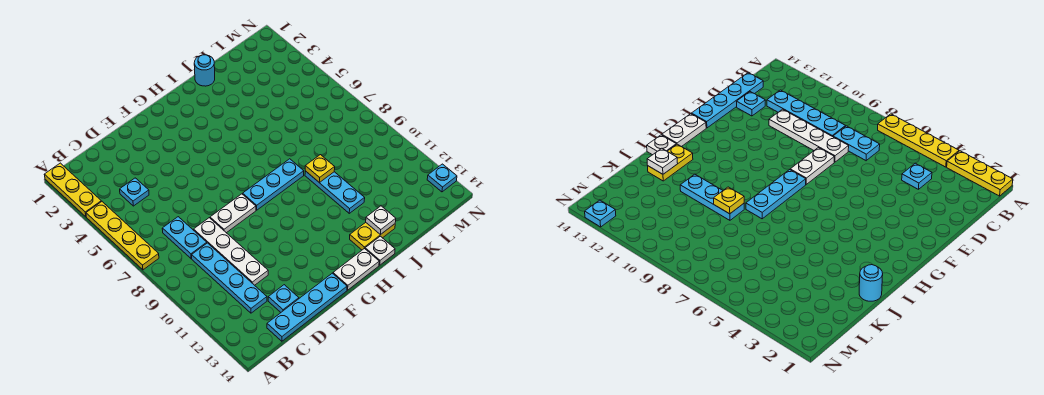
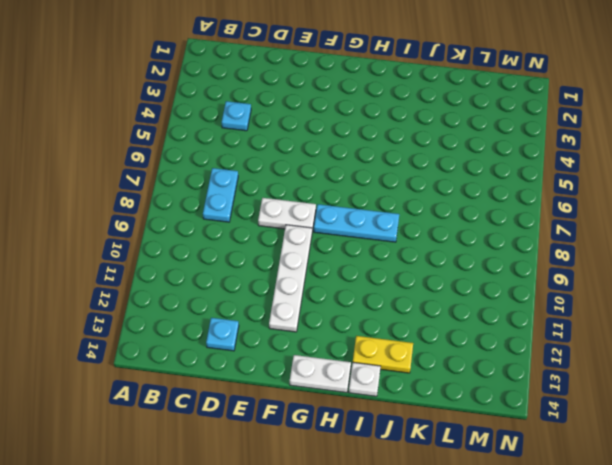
white plate F9:F12 level 1 -> white plate D8:D11 level 1
none -> yellow plate A1:A3 level 1
none -> yellow plate A4:A7 level 1
none -> cyan plate C9:C12 level 1

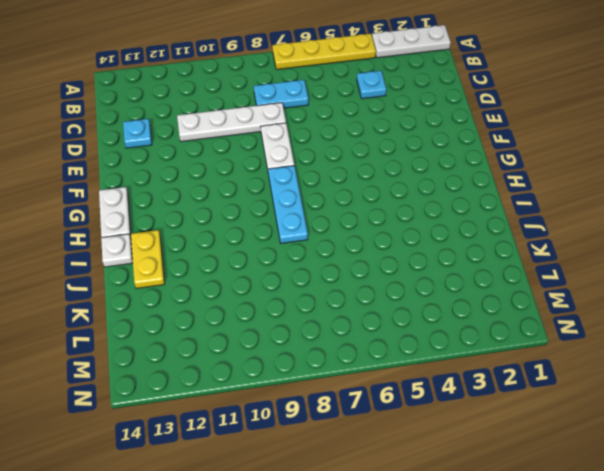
white plate A1:A3 level 1 -> yellow plate A1:A3 level 1
none -> cyan plate C9:C12 level 1
none -> cyan plate C14:F14 level 1
none -> cyan round brick J1 level 1

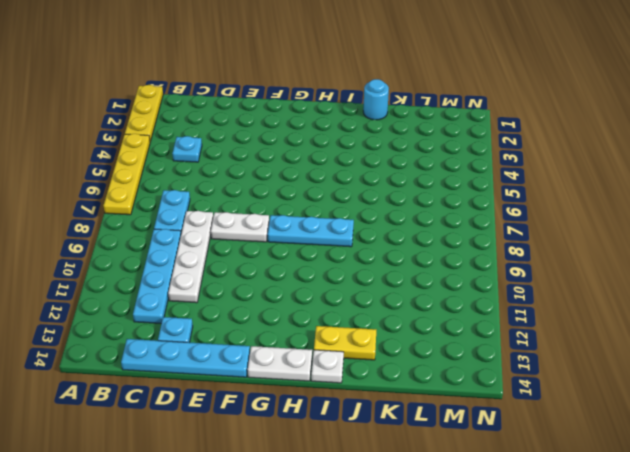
none -> cyan plate J9:J11 level 1
none -> cyan plate N13 level 1
none -> yellow plate J9 level 2

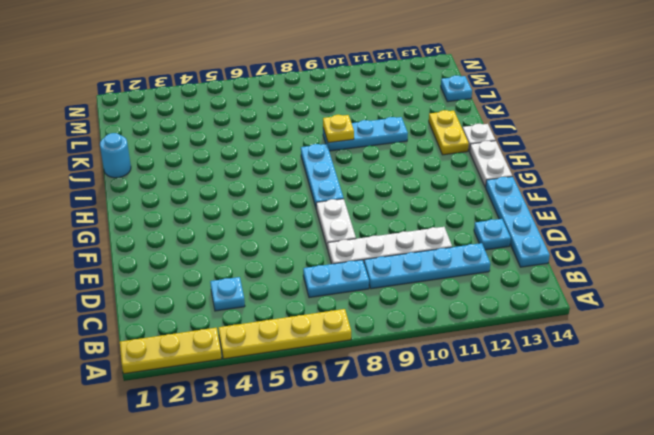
cyan plate L14 level 1 -> cyan plate N13 level 1
none -> white plate J13 level 2

